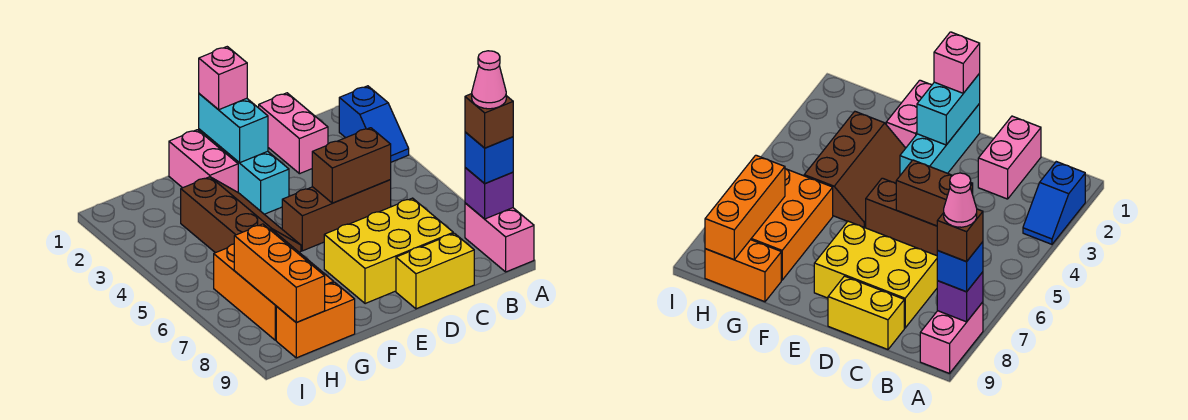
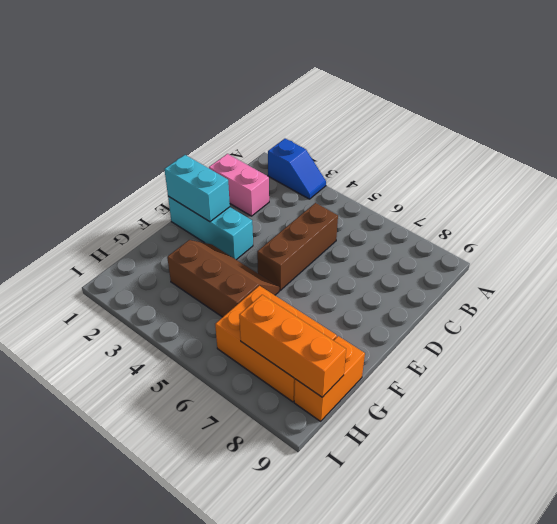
none -> pink brick A8:A9 level 1
none -> yellow brick C7:E8 level 1
none -> yellow brick C9:D9 level 1

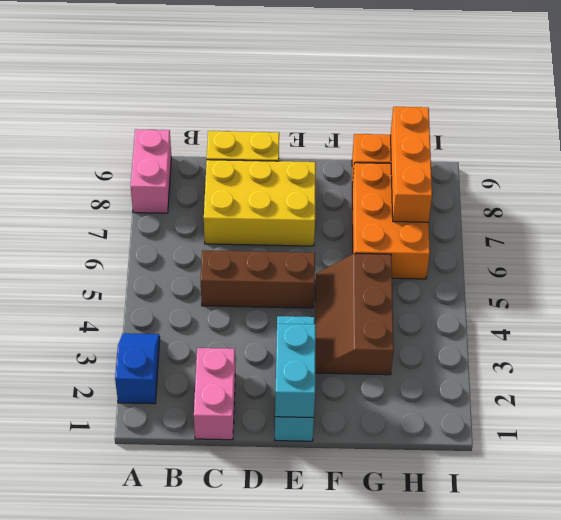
none -> pink brick F1:F2 level 1
none -> purple brick A8 level 2
none -> brown brick C5:D5 level 2

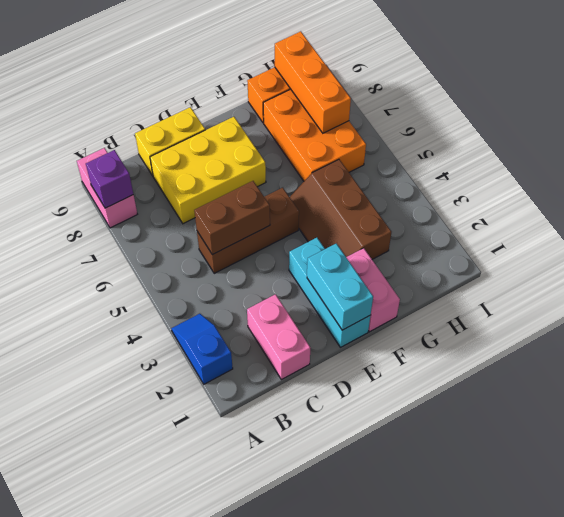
none -> blue brick A8 level 3
none -> pink brick E1 level 3
none -> brown brick A8 level 4

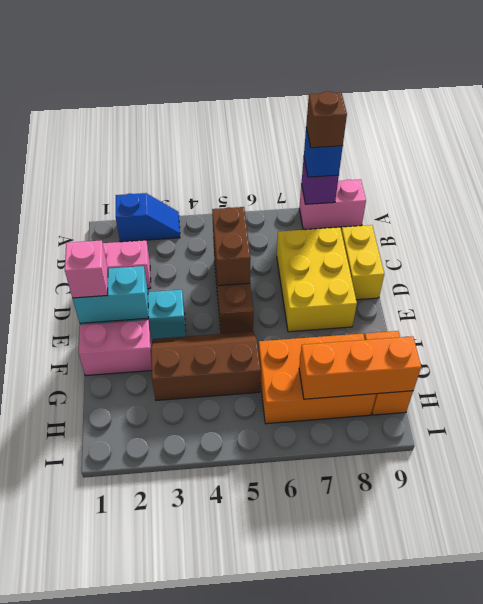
none -> pink cone A8 level 5

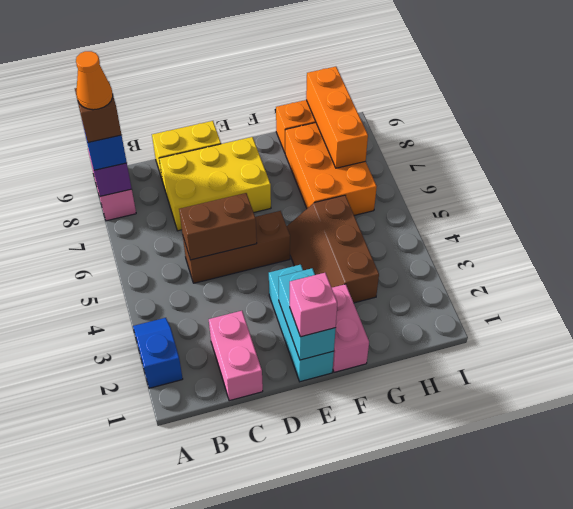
orange cone A8 level 5 -> pink cone A8 level 5

